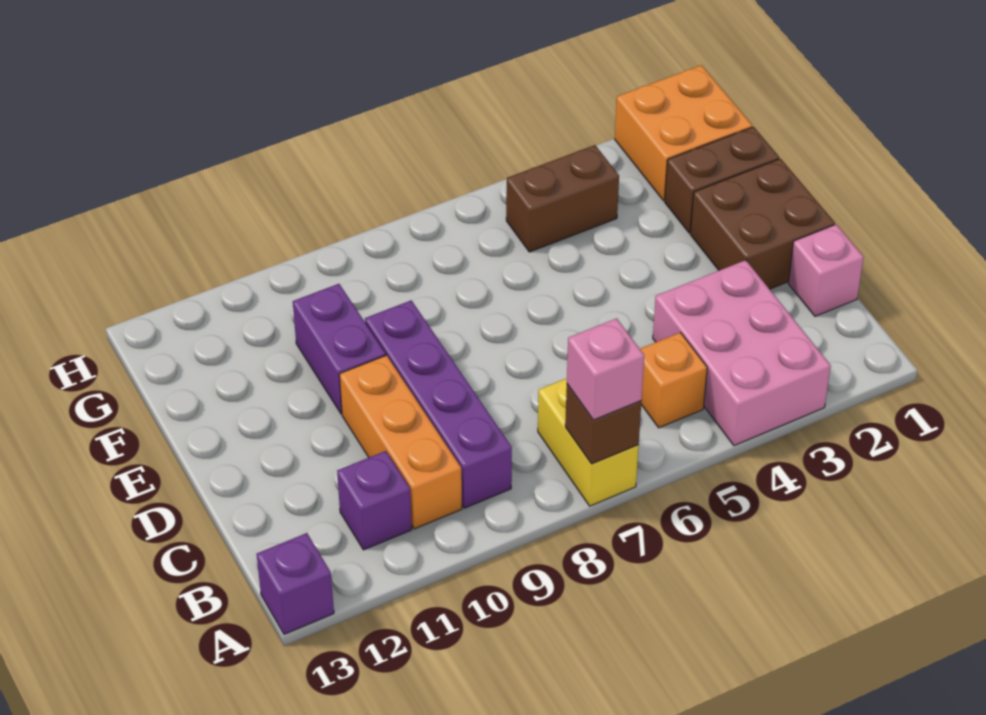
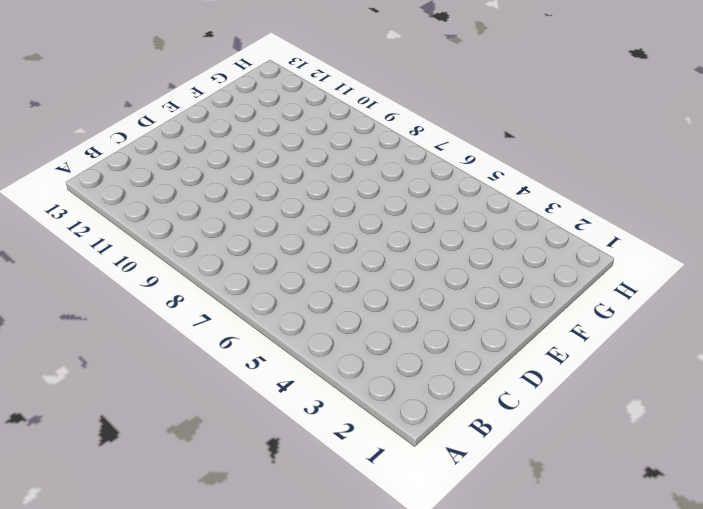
none -> pink brick A3:C4 level 1
none -> yellow brick A7:B7 level 1
none -> purple brick A13 level 1

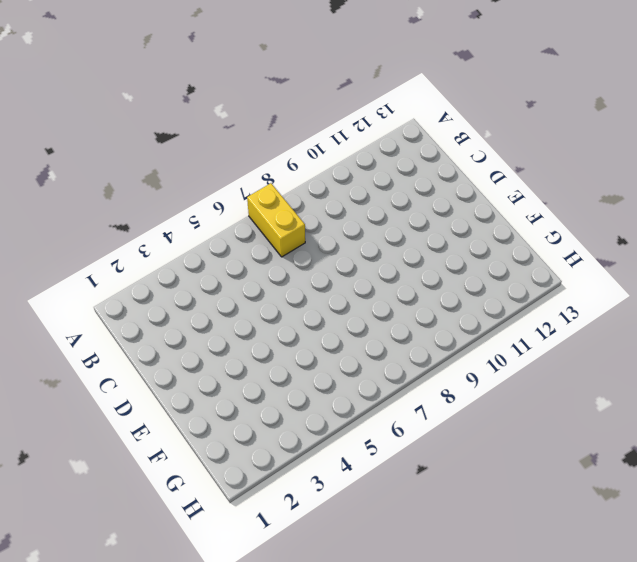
none -> pink brick A3:C4 level 1
none -> purple brick A13 level 1
none -> orange brick B5 level 1

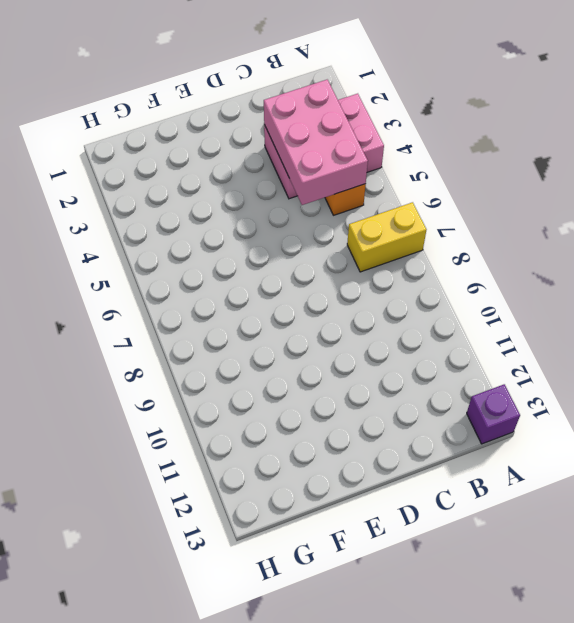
pink brick B3:C5 level 2 -> none
none -> purple brick B9:E9 level 1
none -> orange brick B10:D10 level 1
none -> purple brick B11 level 1

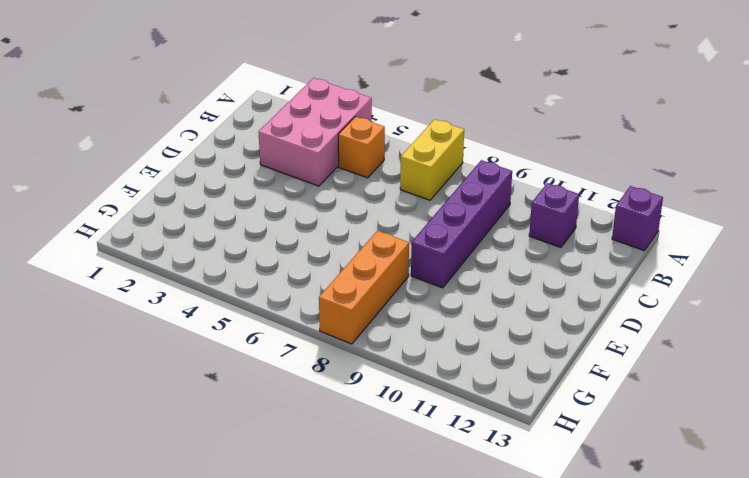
orange brick F8:H8 level 1 -> orange brick B10:D10 level 1
none -> pink brick C1 level 1
none -> brown brick D1:E2 level 1
none -> purple brick E10:F10 level 1

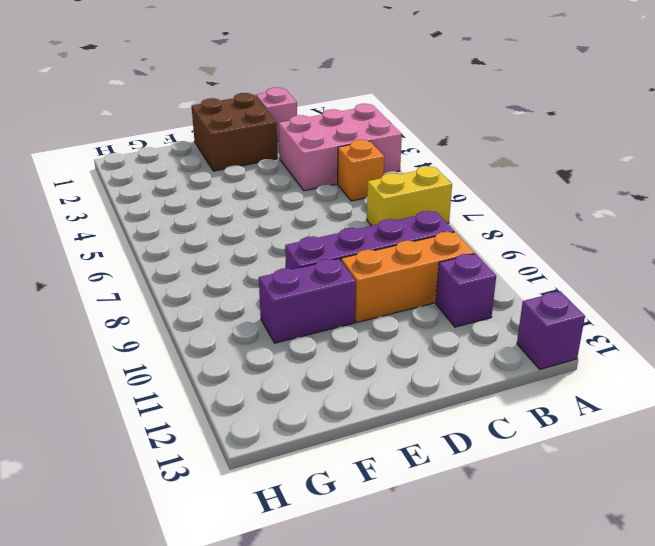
none -> brown brick F1:F2 level 1
none -> orange brick G1:H2 level 1
none -> brown brick G4:G5 level 1

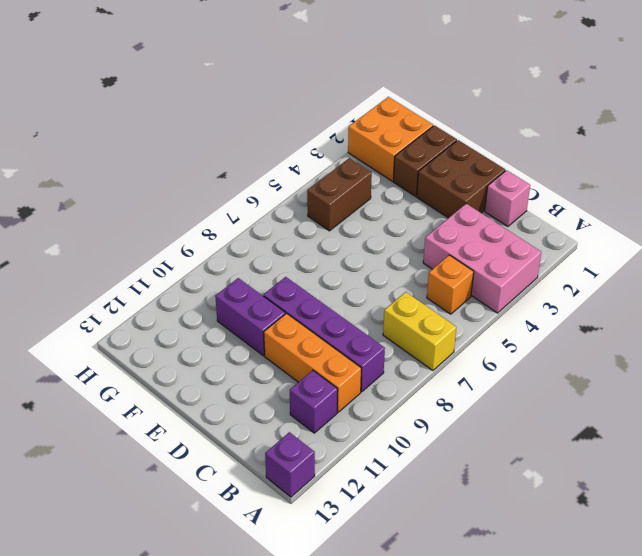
none -> brown brick A7 level 2
none -> pink brick A7 level 3

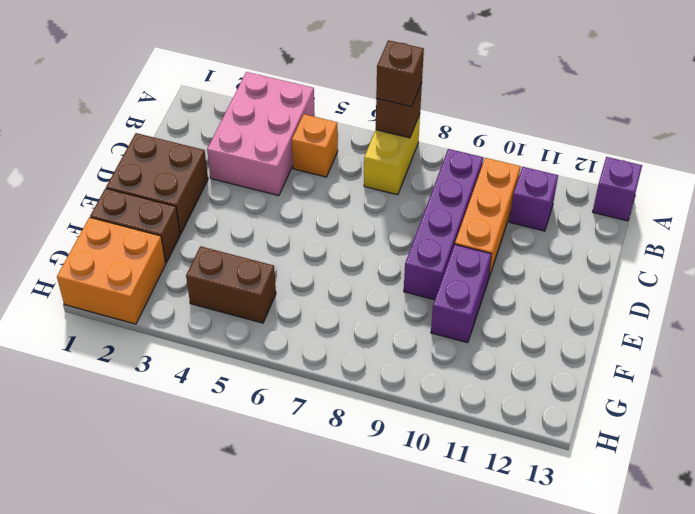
brown brick A7 level 3 -> pink brick A7 level 3
none -> pink brick C1 level 1

